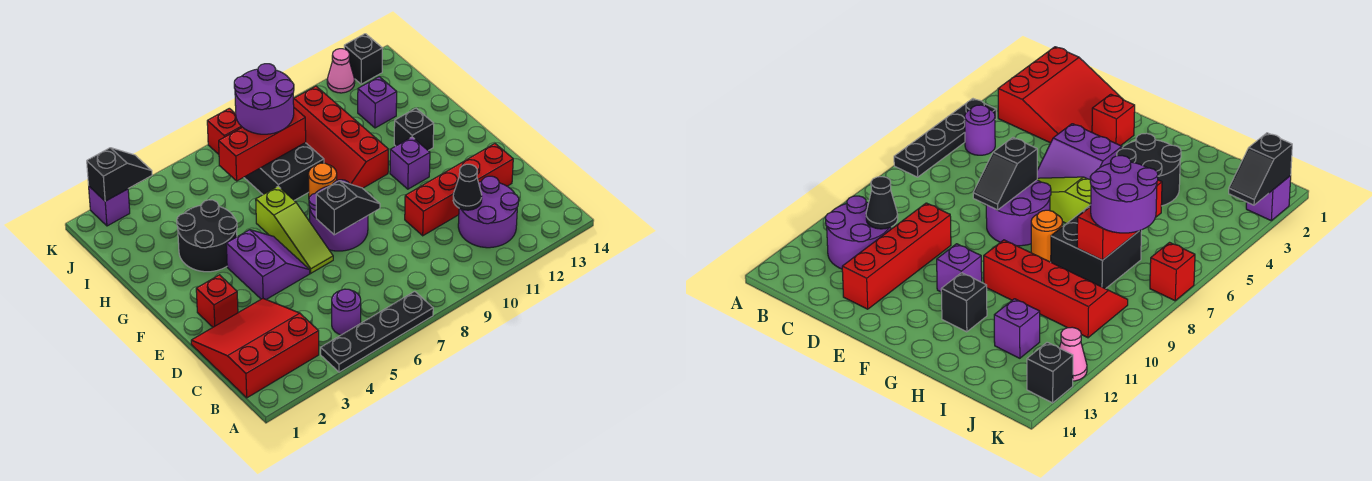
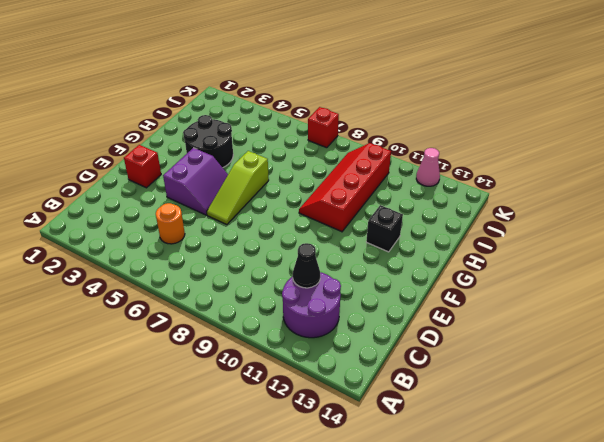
orange round brick C5 level 1 -> orange round brick G8 level 1
none -> black plate A4:A7 level 1
none -> red slope B1:D3 level 1 top B
none -> purple round brick B5 level 1

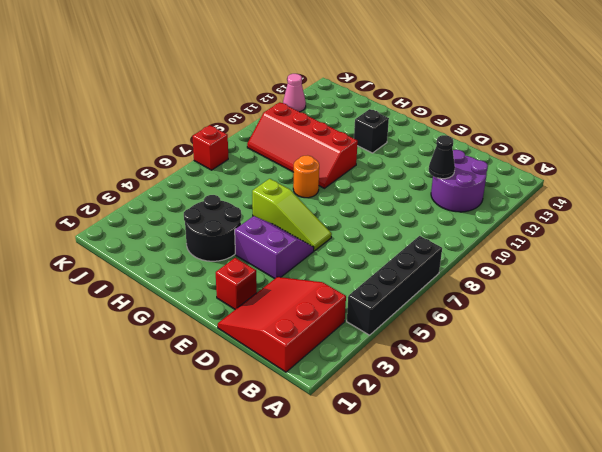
black brick A4:A7 level 1 -> black plate A4:A7 level 1
none -> purple round brick B5 level 1
none -> red brick D10:D13 level 1
none -> purple round brick E7:F8 level 1

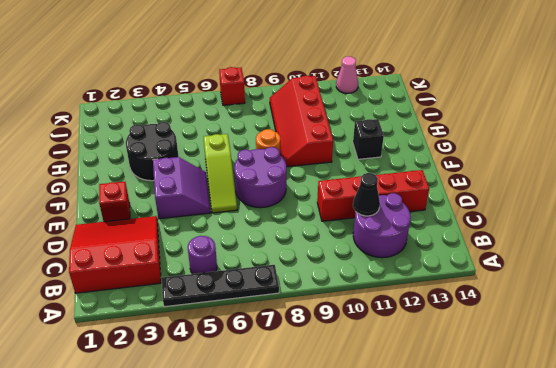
none -> purple brick F11 level 1
none -> black brick H7:I8 level 1
none -> purple brick I12 level 1

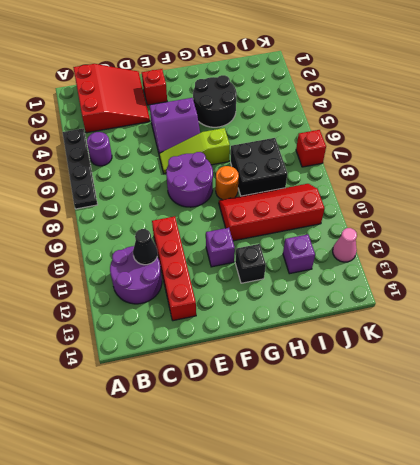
none -> purple brick K2 level 1
none -> black brick K13 level 1
none -> black slope E7:E8 level 2 top 7

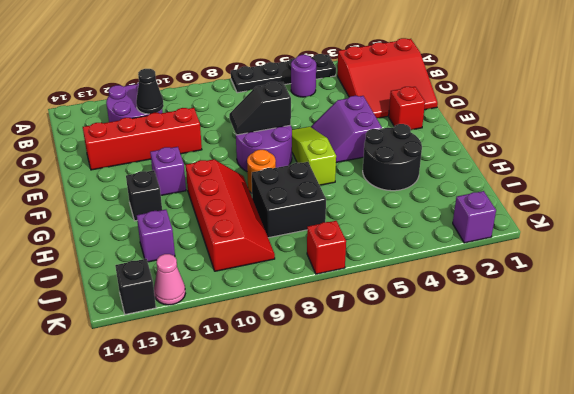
none -> red brick I6:I8 level 2
none -> black slope K2:K3 level 2 top 2
none -> purple round brick I7:J8 level 3

